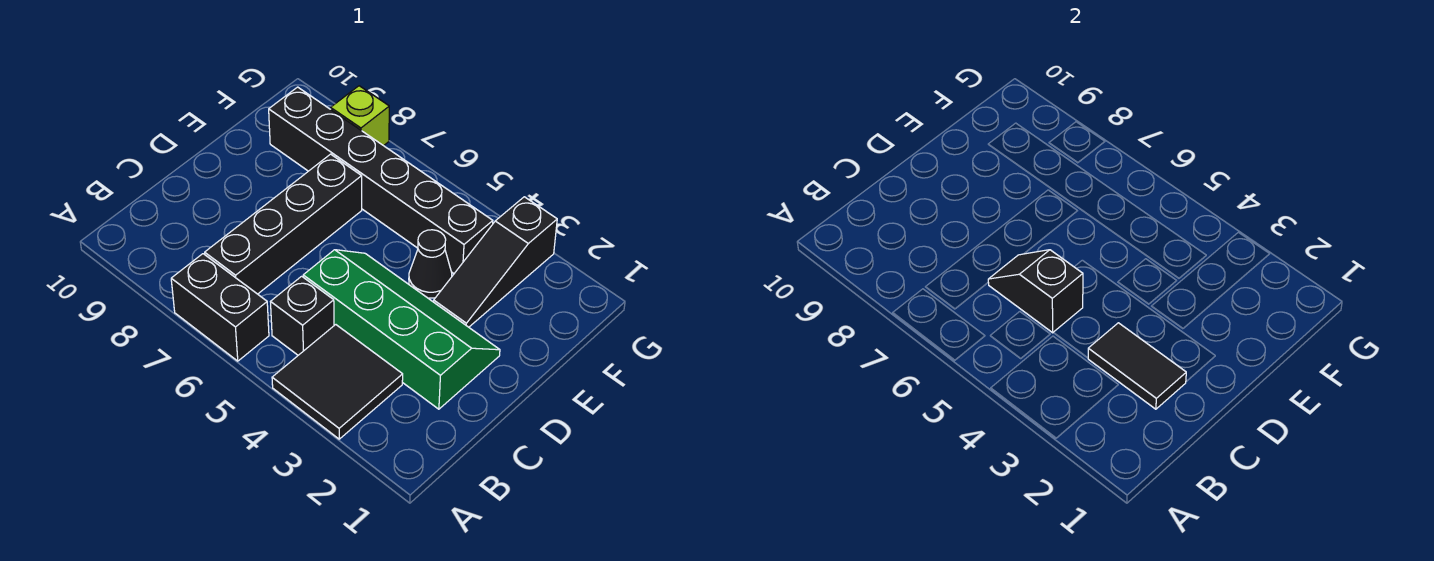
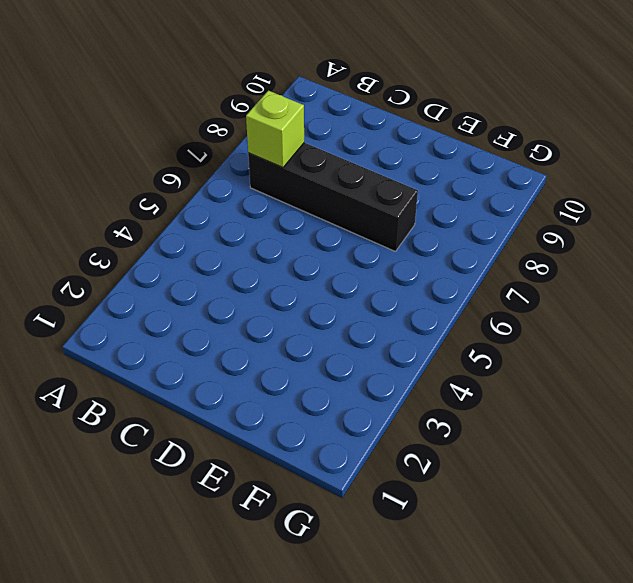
lime brick B7 level 2 -> lime brick G8 level 1
none -> black tile A3:B4 level 1
none -> black brick A6:A7 level 1

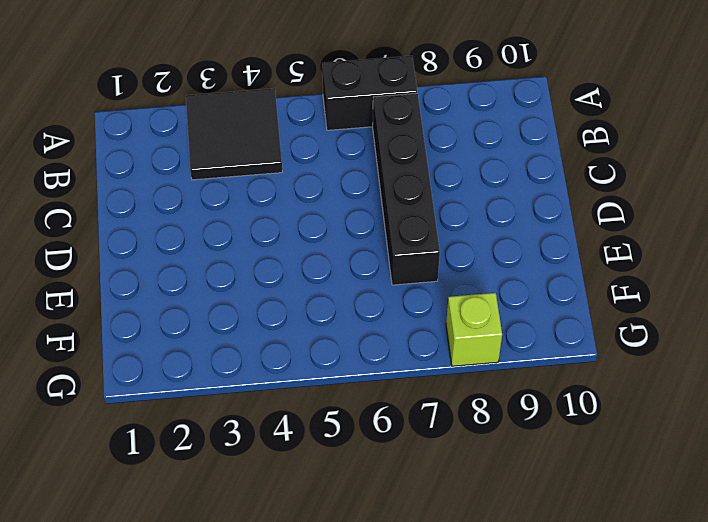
none -> black brick B5 level 1
none -> green slope C2:D5 level 1 top C

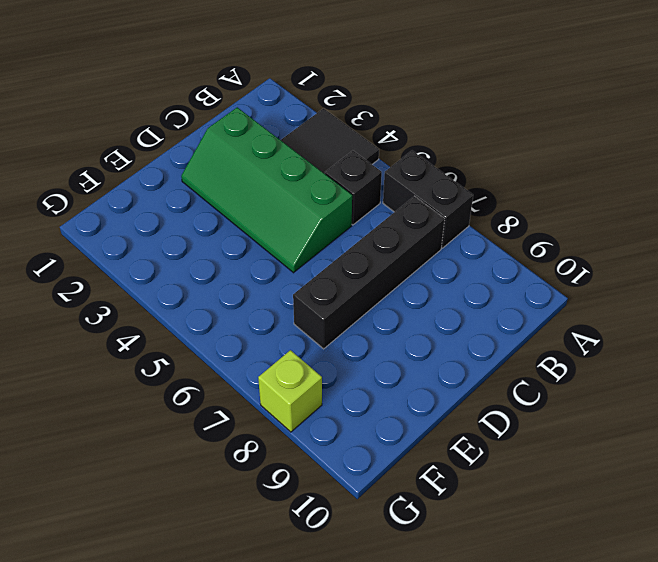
none -> black slope E3:G3 level 1 top G
none -> black cone E4 level 1

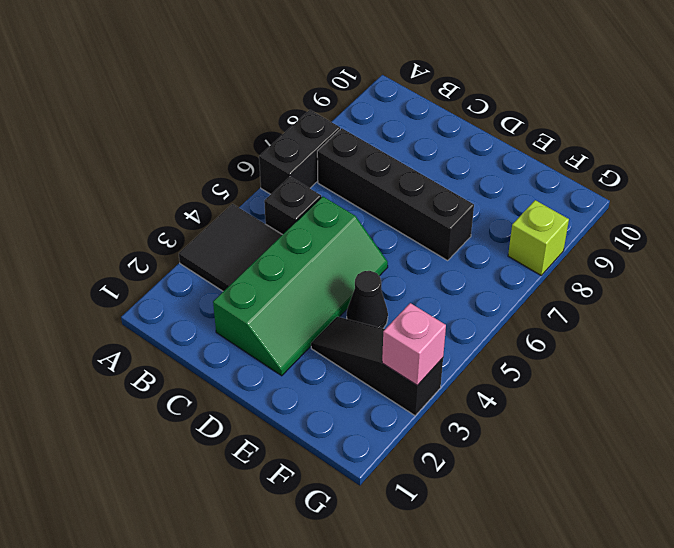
pink brick G3 level 2 -> none
none -> black brick F4:F9 level 1
none -> black tile C2:C3 level 2

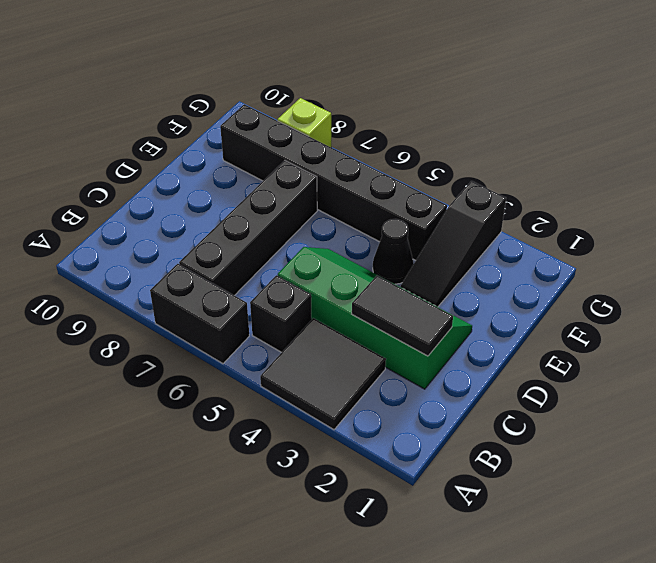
none -> black slope C5:C6 level 2 top 5

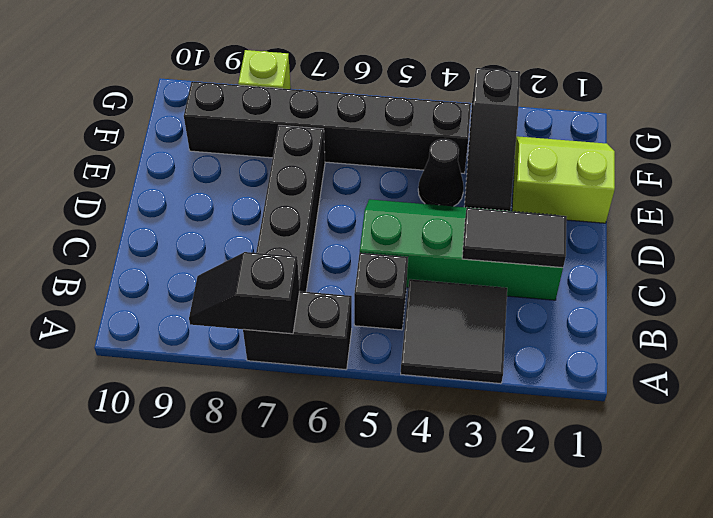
black slope A7:A8 level 2 top 7 -> black slope C5:C6 level 2 top 5
lime slope E1:F2 level 1 top E -> none

